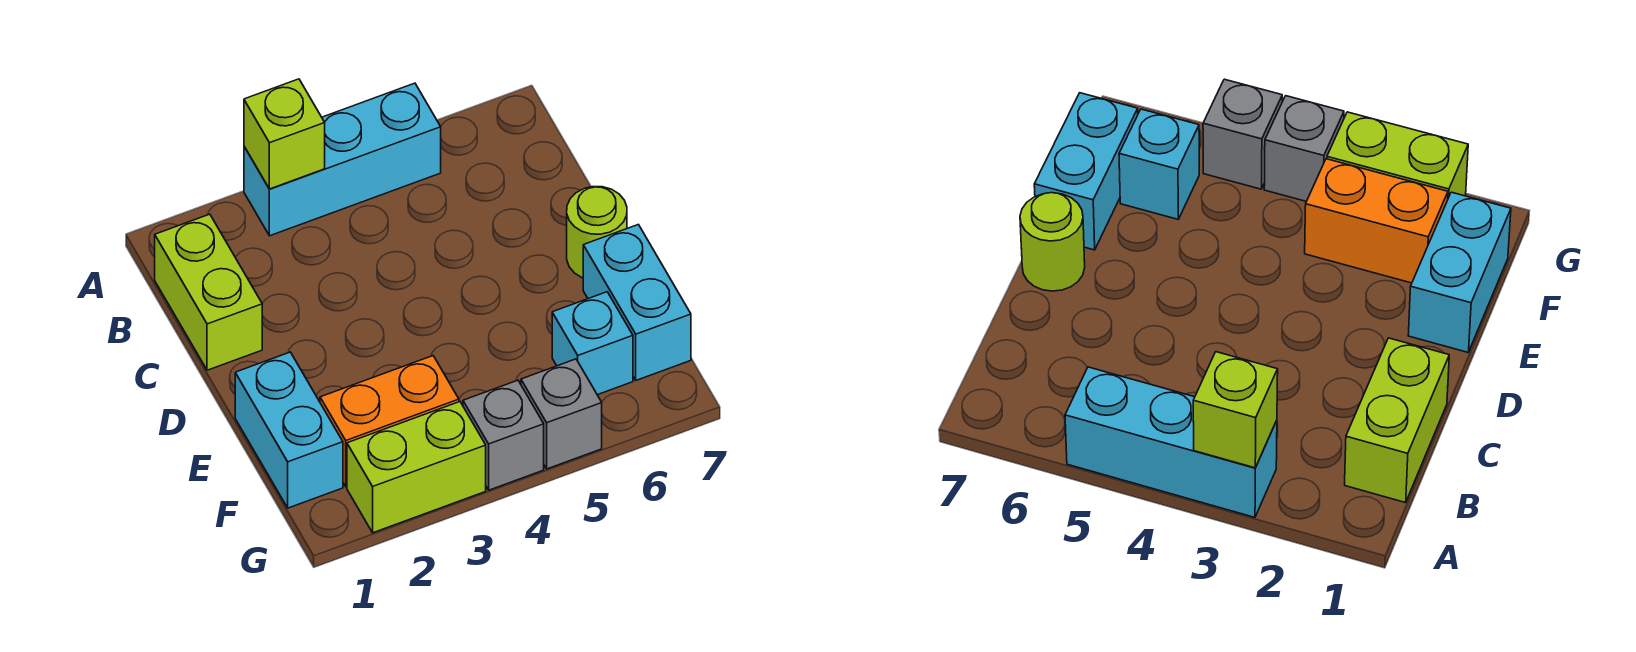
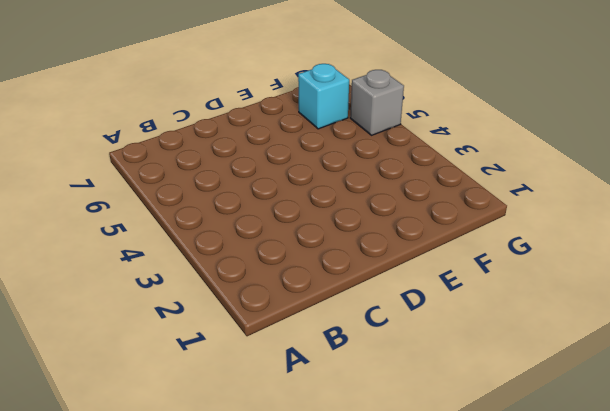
none -> cyan brick A3:A5 level 1
none -> lime brick B1:C1 level 1

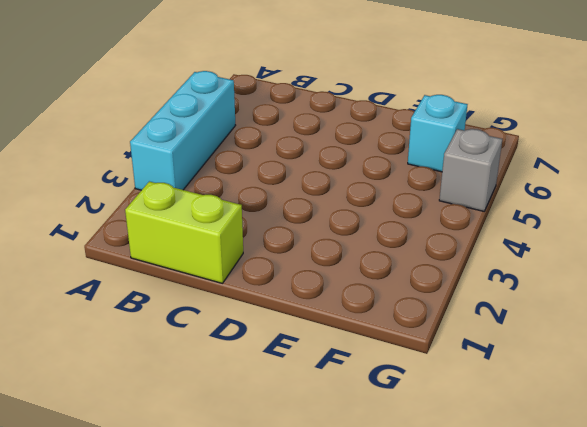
none -> lime round brick D7 level 1
none -> cyan brick E1:F1 level 1

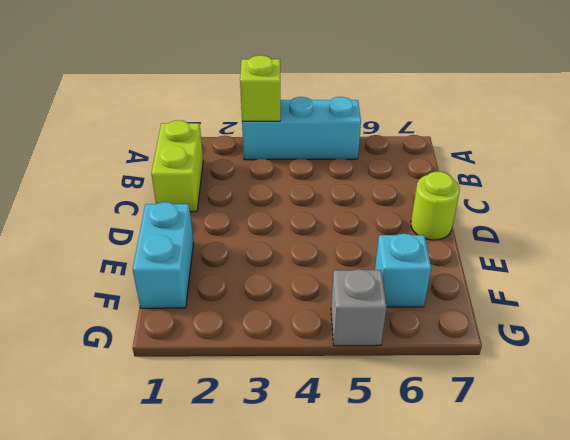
none -> cyan brick E7:F7 level 1
none -> orange brick F2:F3 level 1

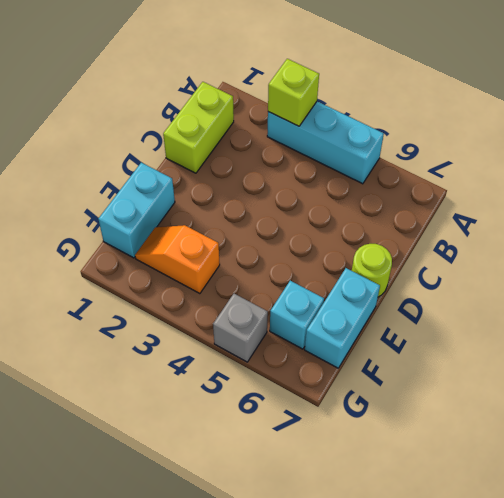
orange slope F2:F3 level 1 top 3 -> orange brick F2:F3 level 1
none -> lime brick G2:G3 level 1
none -> grey brick G4 level 1

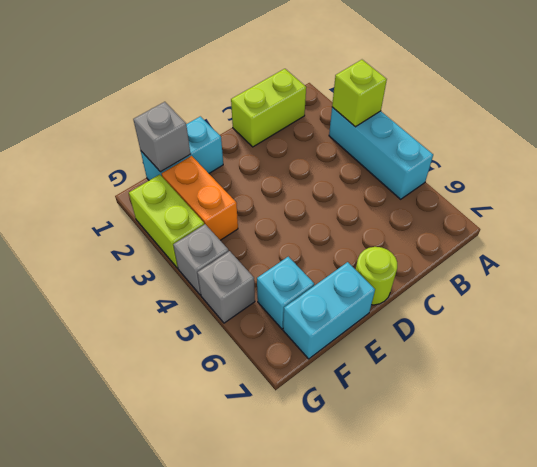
grey brick F1 level 2 -> none

